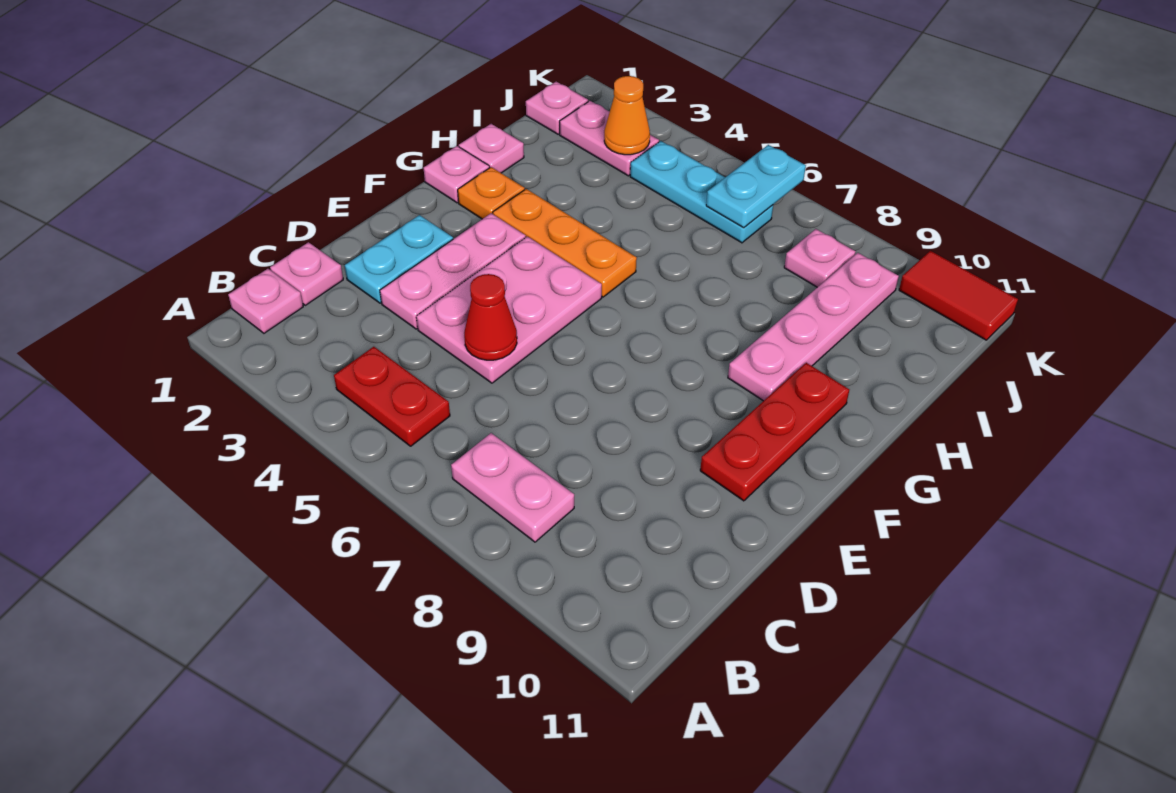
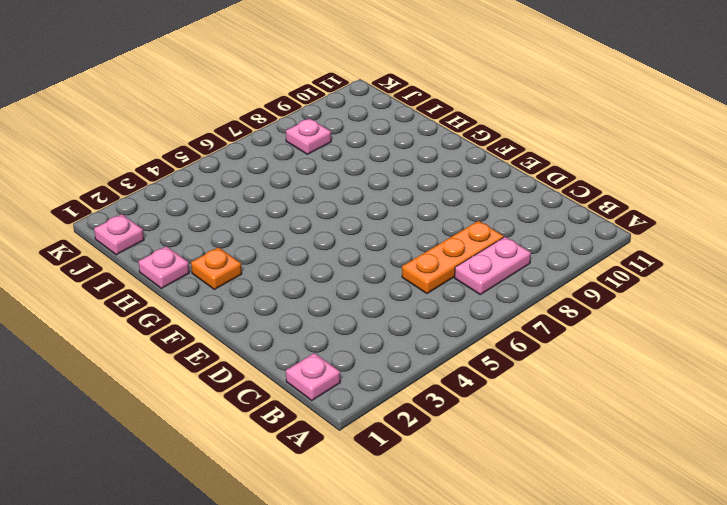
orange plate C6:C8 level 1 -> orange plate G3:G5 level 1
none -> red plate B4:B5 level 1
none -> pink plate C1 level 1
none -> cyan plate D2:E2 level 1

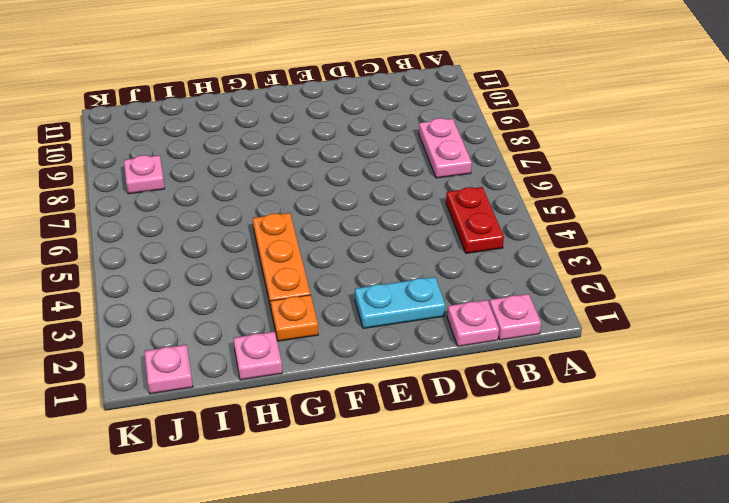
none -> pink plate D3:F3 level 1
none -> pink plate D4:F5 level 1
none -> red plate E10:G10 level 1

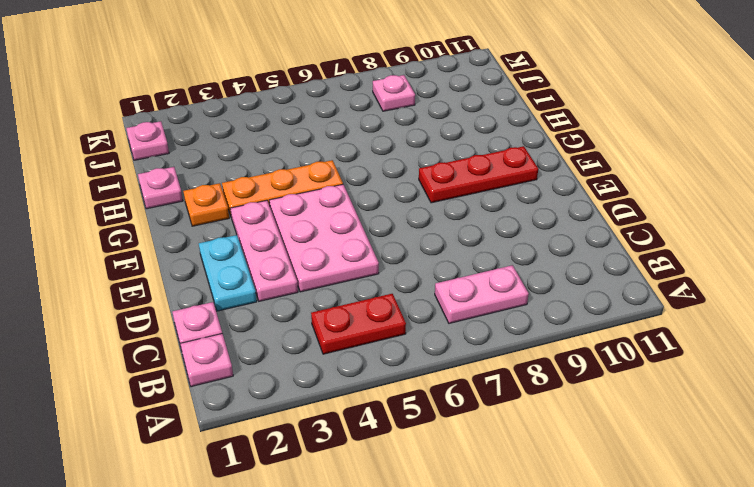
red plate F8:F10 level 1 -> red plate E10:G10 level 1
none -> pink plate G1 level 1
none -> pink plate G9:J9 level 1
none -> pink plate J2:J3 level 1

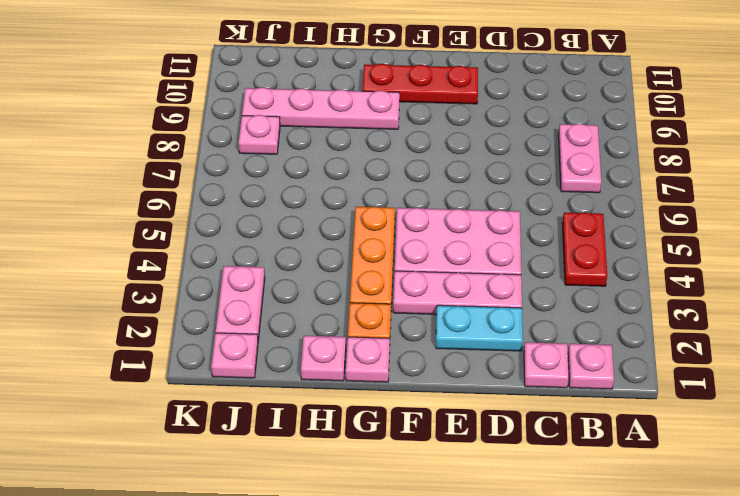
none -> cyan plate J4:J6 level 1
none -> red tile K10:K11 level 1
none -> red cone D5 level 2

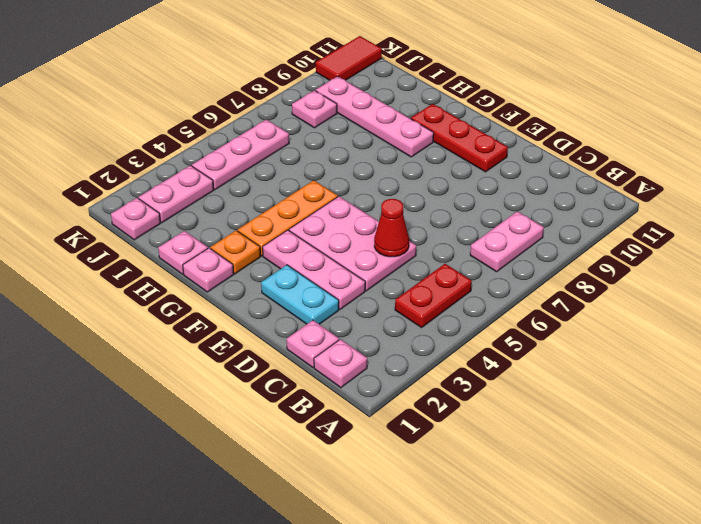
pink plate J4:J6 level 1 -> cyan plate J4:J6 level 1
none -> orange cone J3 level 2
none -> cyan plate J6:K6 level 2

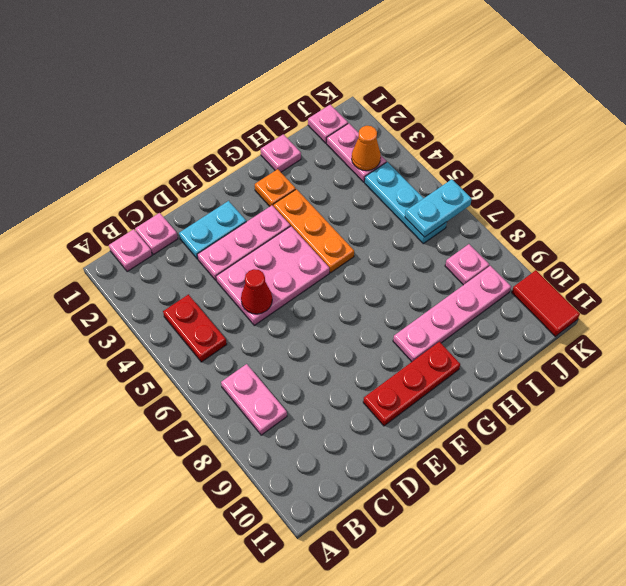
none -> pink plate G1 level 1

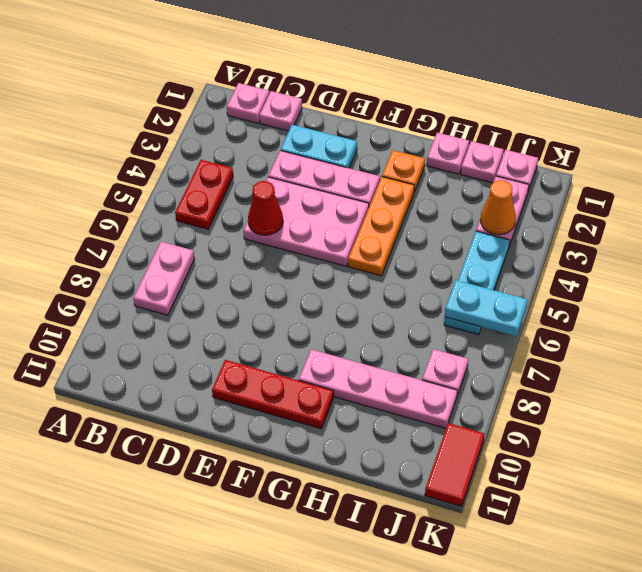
pink plate I1 level 1 -> pink plate G1 level 1

